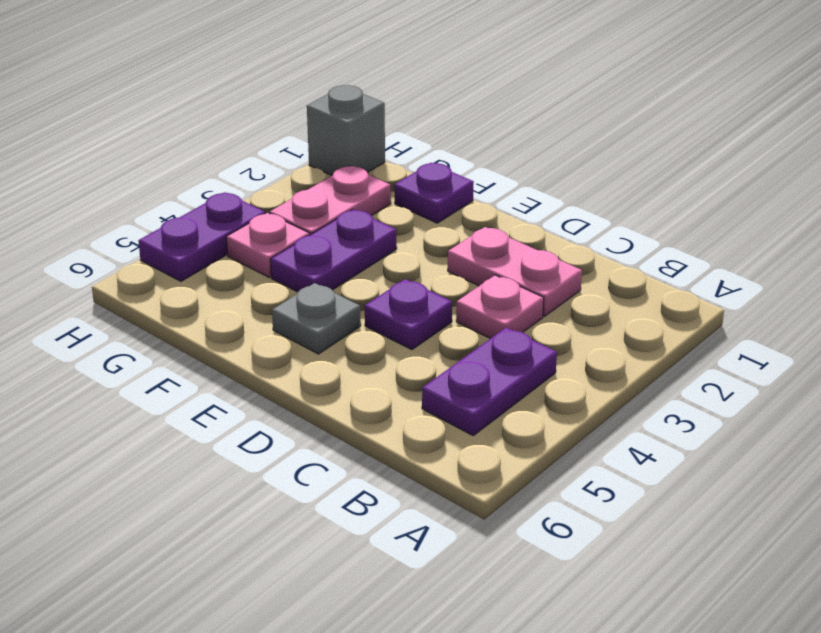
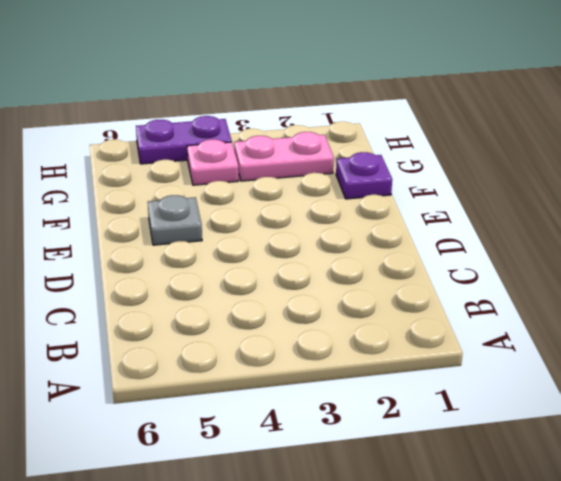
none -> purple plate B4:B5 level 1
none -> pink plate C2:D2 level 1

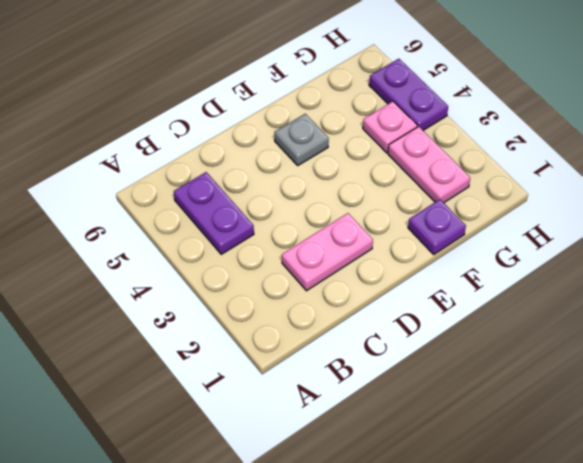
none -> pink plate C3 level 1
none -> purple plate D4 level 1

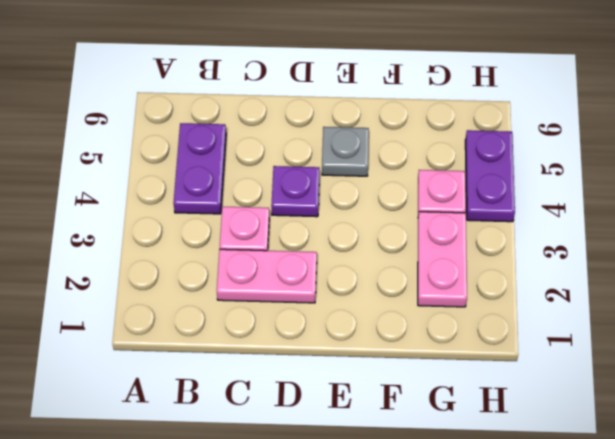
none -> purple plate F1 level 1
none -> purple plate F3:F4 level 1

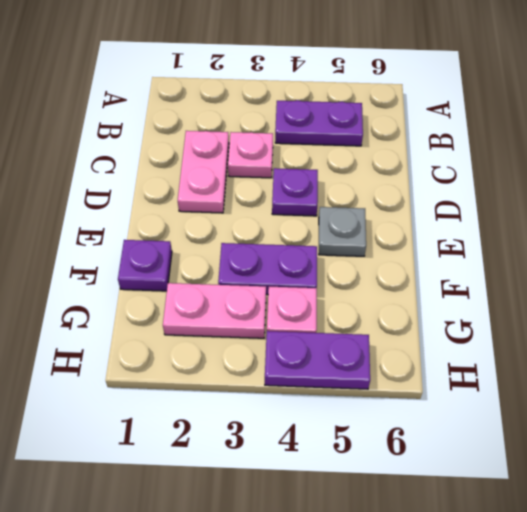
none -> grey brick H1 level 1

